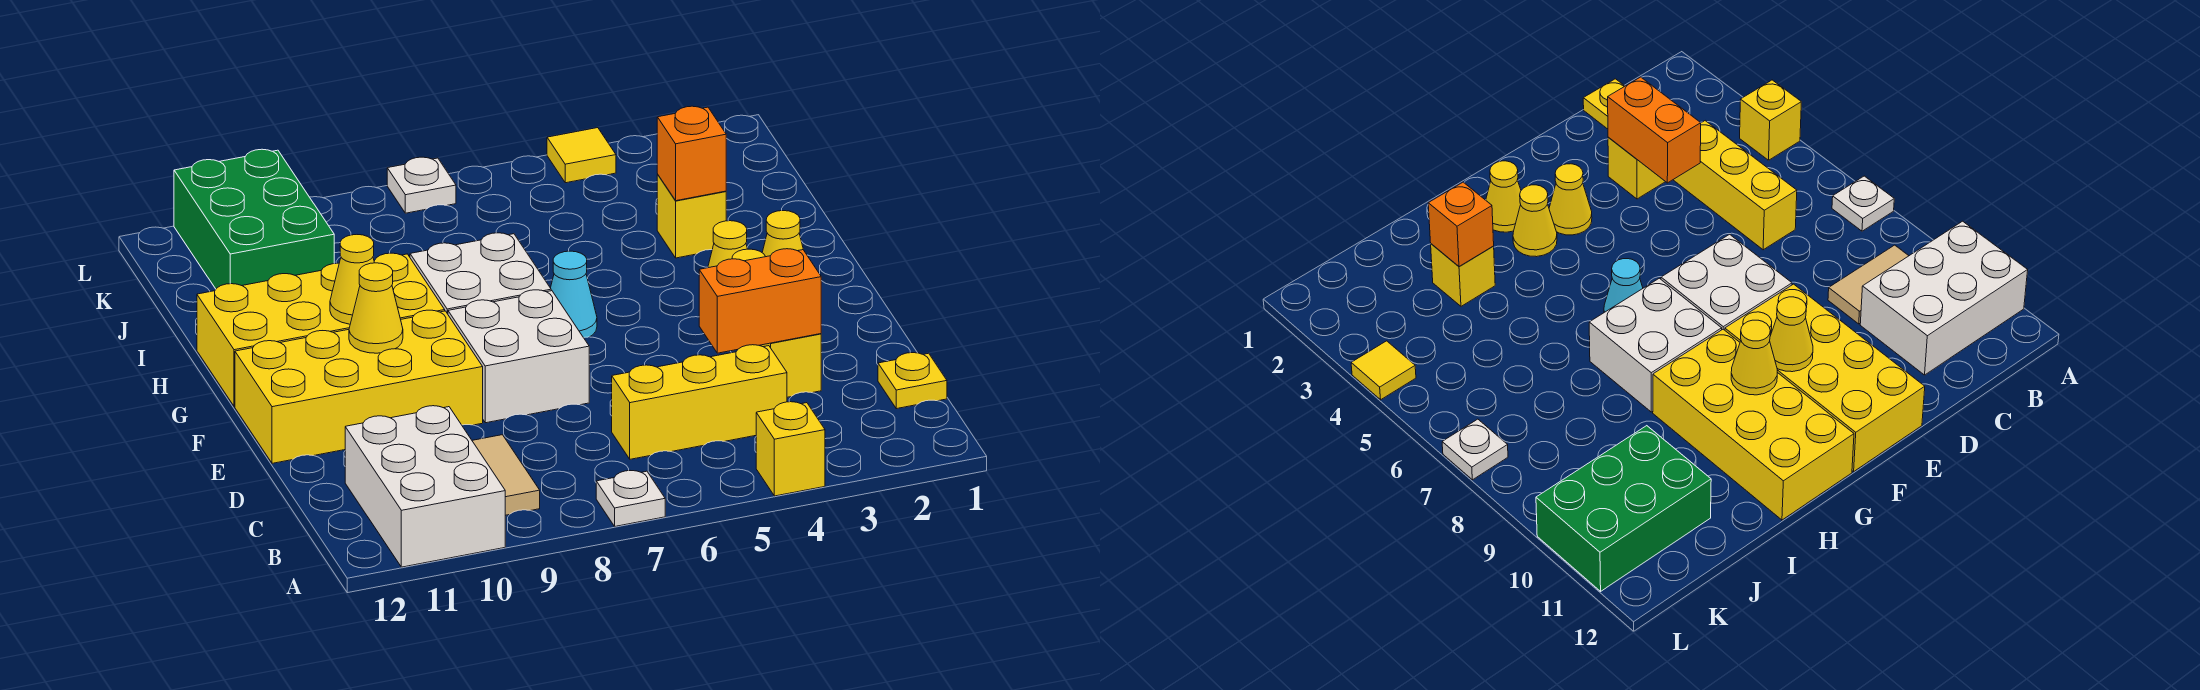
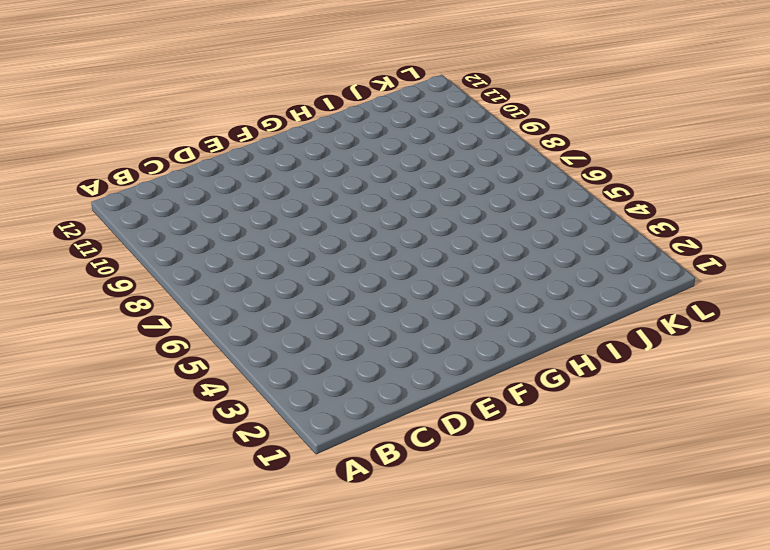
none -> yellow brick A4 level 1
none -> white plate A7 level 1
none -> white brick A10:C11 level 1

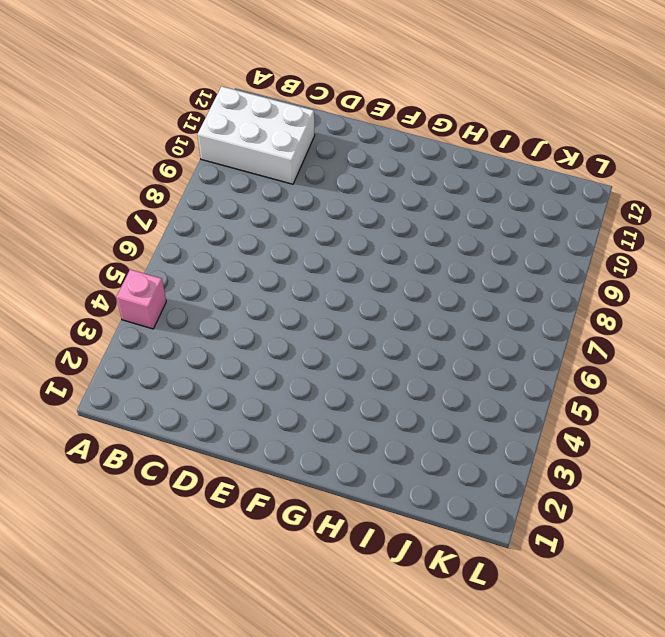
pink brick A4 level 1 -> yellow brick A4 level 1
none -> white plate A7 level 1
none -> tan tile B9:C9 level 1
none -> yellow plate C1 level 1

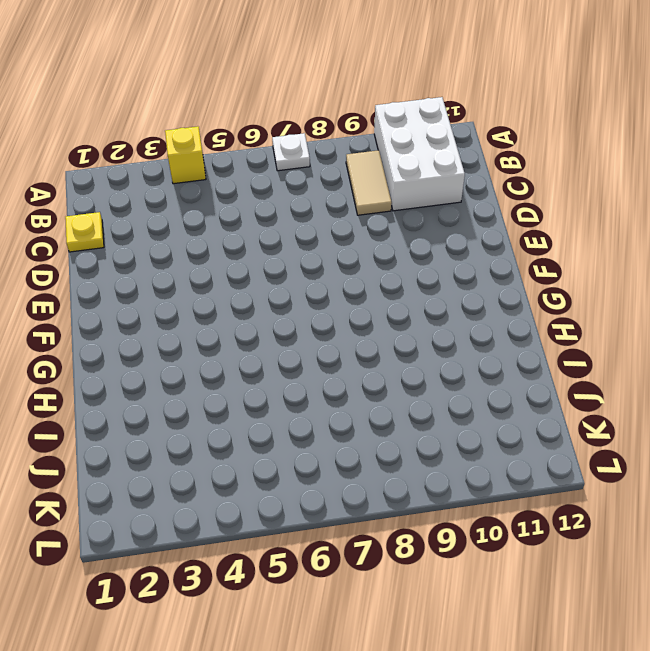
none -> yellow brick C4:C6 level 1
none -> yellow brick D3 level 1
none -> white brick E7:F8 level 1

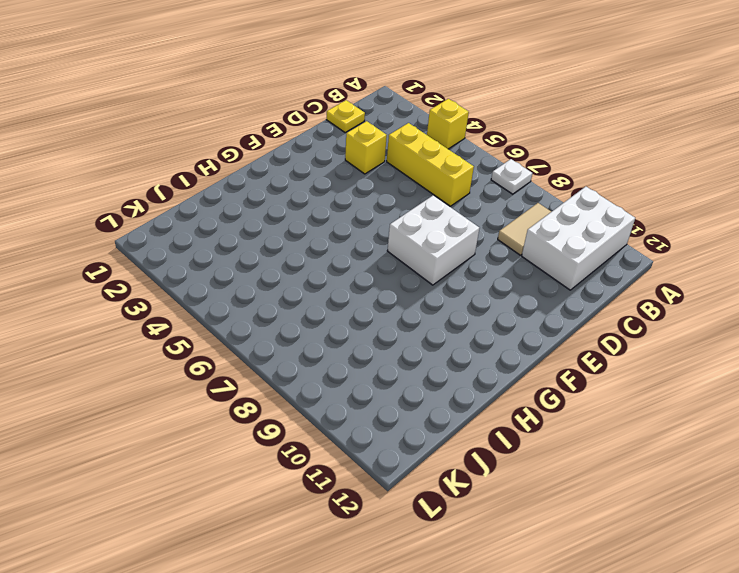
none -> yellow brick E9:F12 level 1
none -> yellow cone F3 level 1
none -> yellow cone G2 level 1

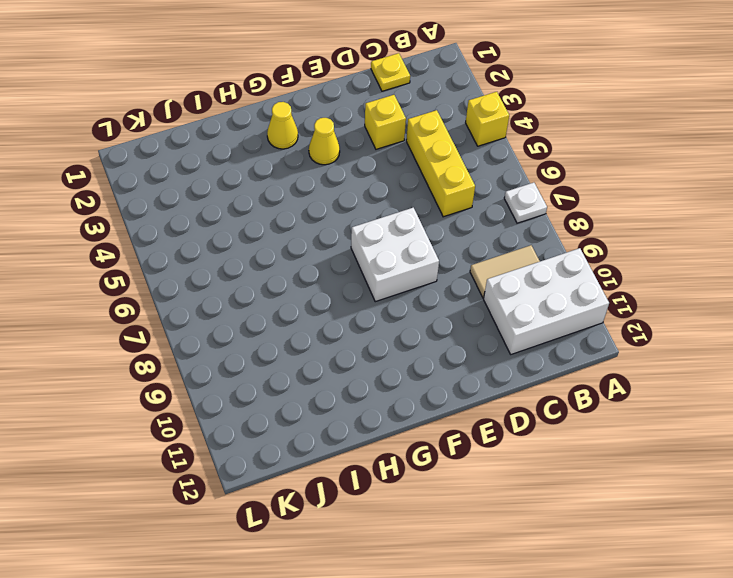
none -> yellow brick E9:F12 level 1
none -> yellow cone G3 level 1
none -> cyan cone G6 level 1

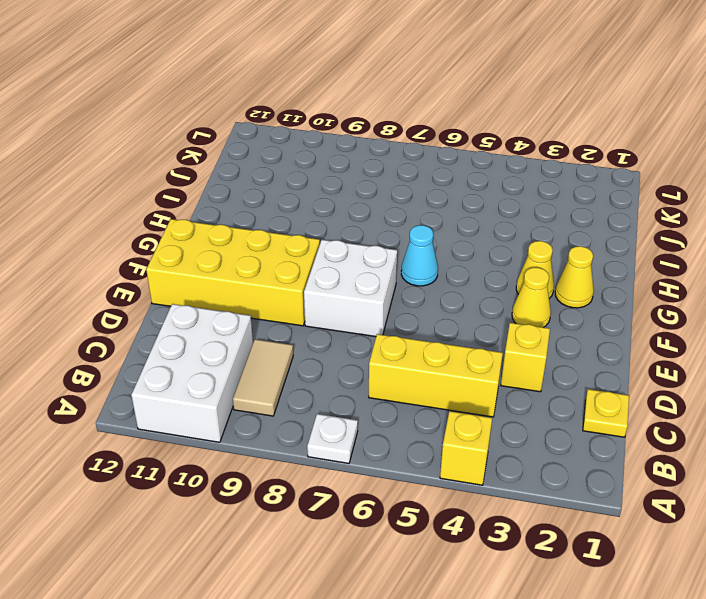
none -> white brick G7:H8 level 1
none -> yellow brick G9:H12 level 1
none -> yellow brick I3 level 1

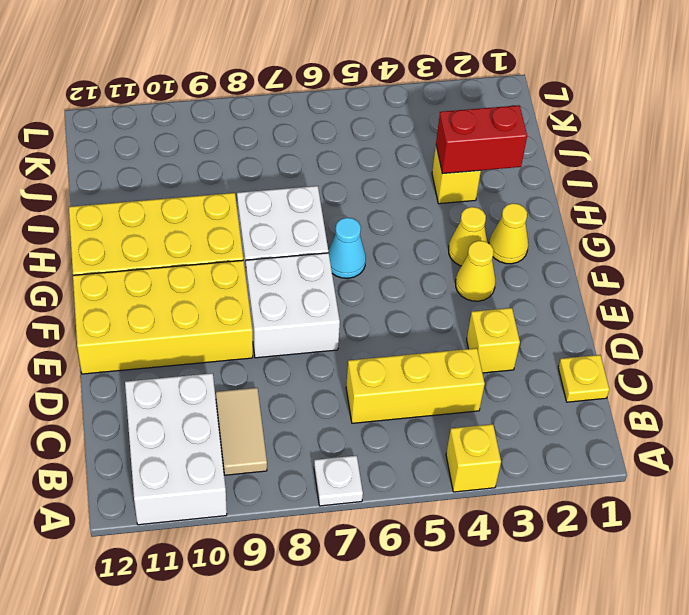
red brick I2:I3 level 2 -> orange brick I3 level 2
none -> green brick J10:L11 level 1
none -> yellow tile L4 level 1
none -> white plate L7 level 1

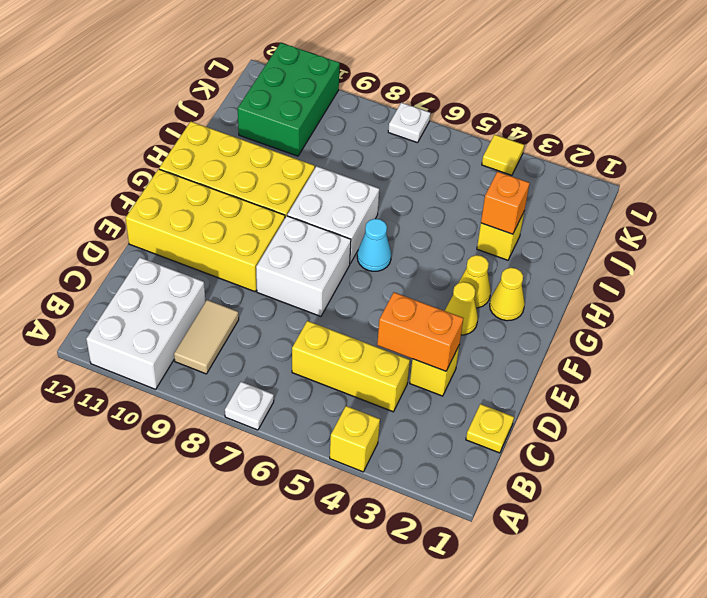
none -> yellow cone F10 level 2
none -> yellow cone G10 level 2

